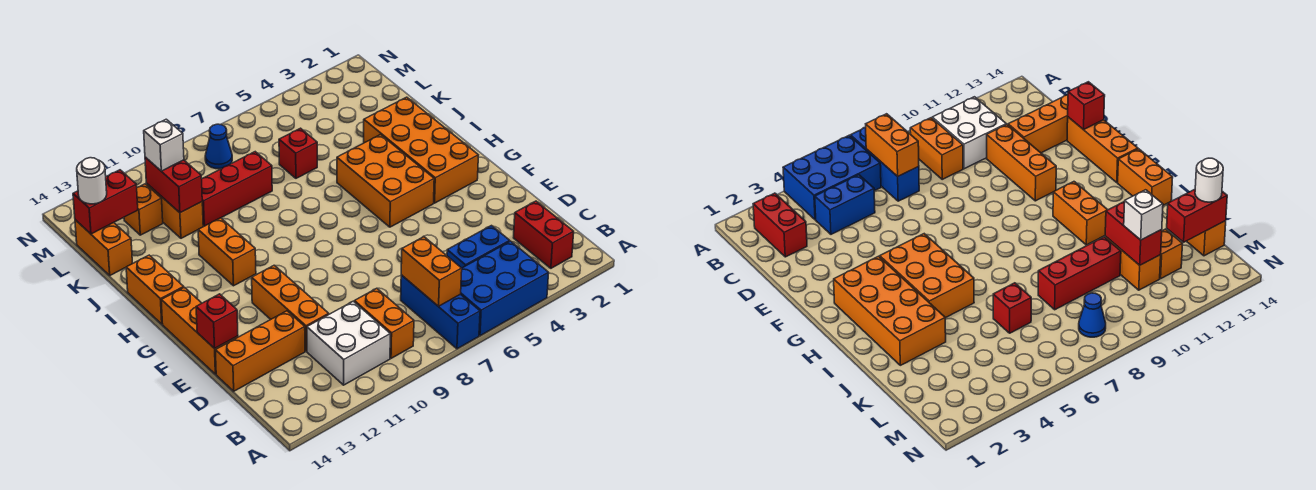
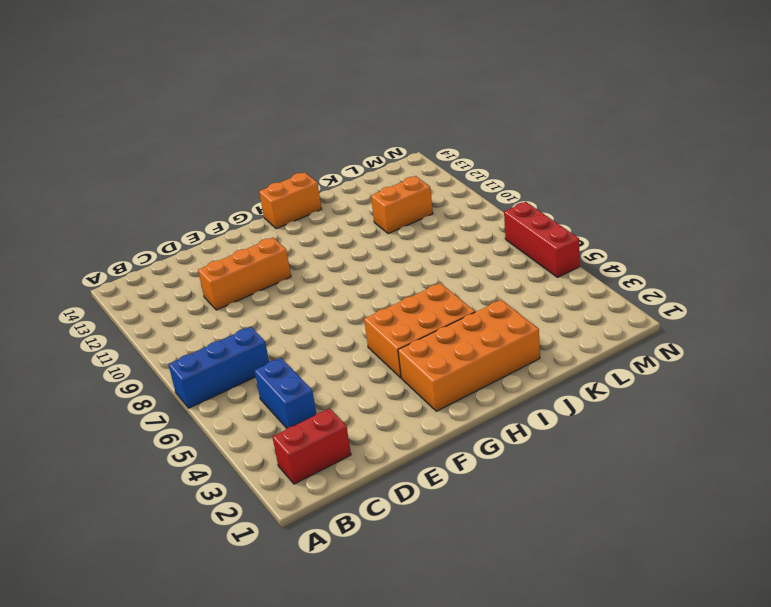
red brick N5:N7 level 1 -> red brick K8:K10 level 1
none -> blue brick A4:B6 level 1
none -> orange brick B9:C9 level 1
none -> white brick B10:C11 level 1

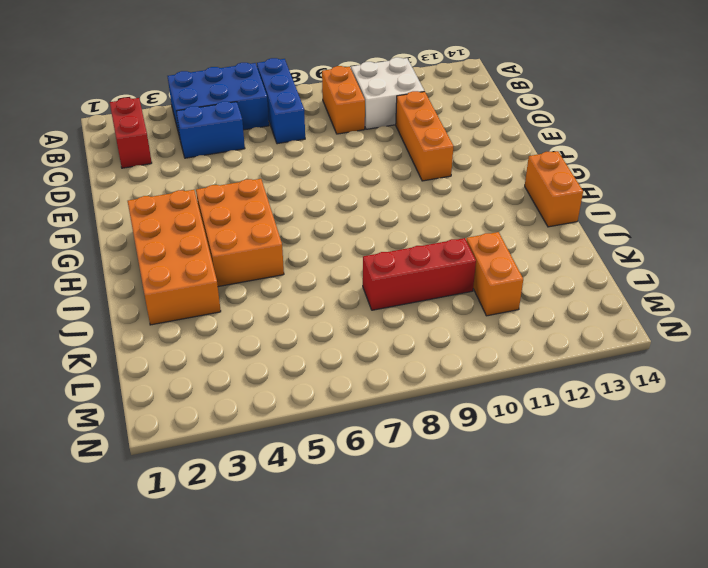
none -> orange brick D12:D14 level 1
none -> orange brick E14:G14 level 1
none -> orange brick H11:I11 level 1

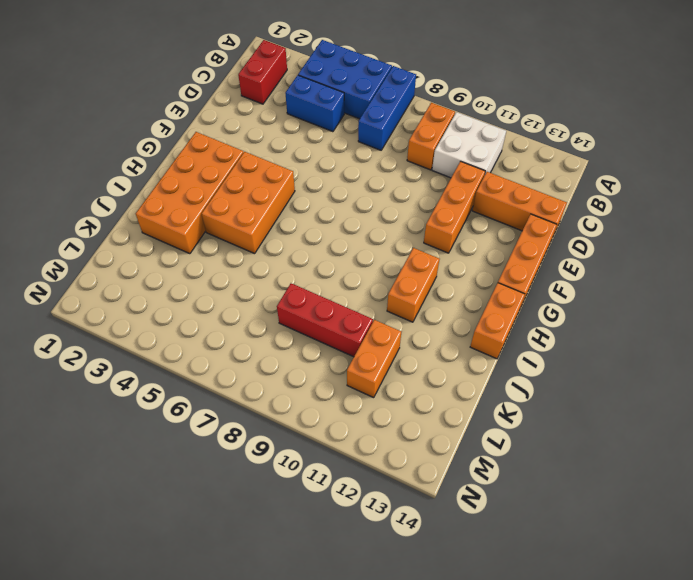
none -> red brick K6 level 1
none -> orange brick K14:L14 level 1
none -> orange brick L12 level 1

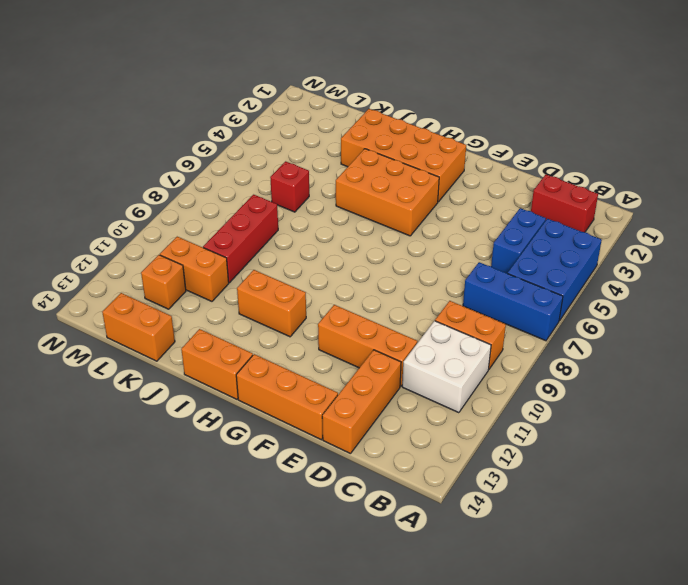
none -> blue cone M8 level 1
none -> orange brick B7:C7 level 2
none -> red brick E14 level 2

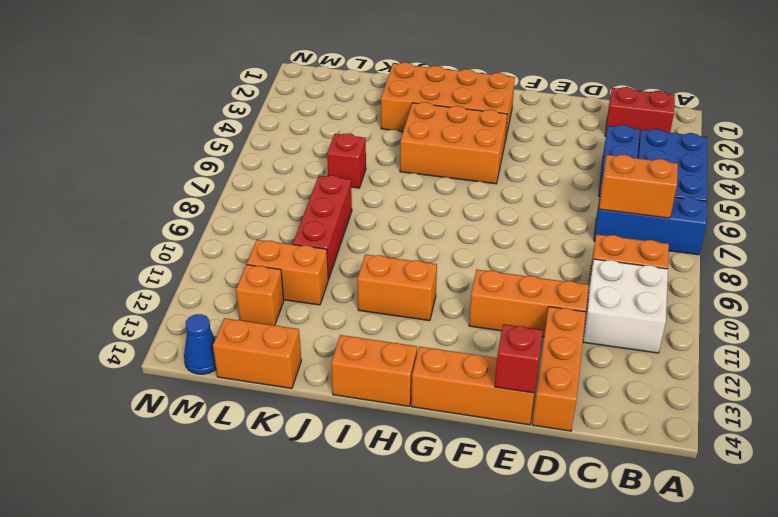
blue cone M14 level 1 -> blue cone M8 level 1
none -> red brick K11:L11 level 2
none -> red brick L13:L14 level 2
none -> white brick L11 level 3

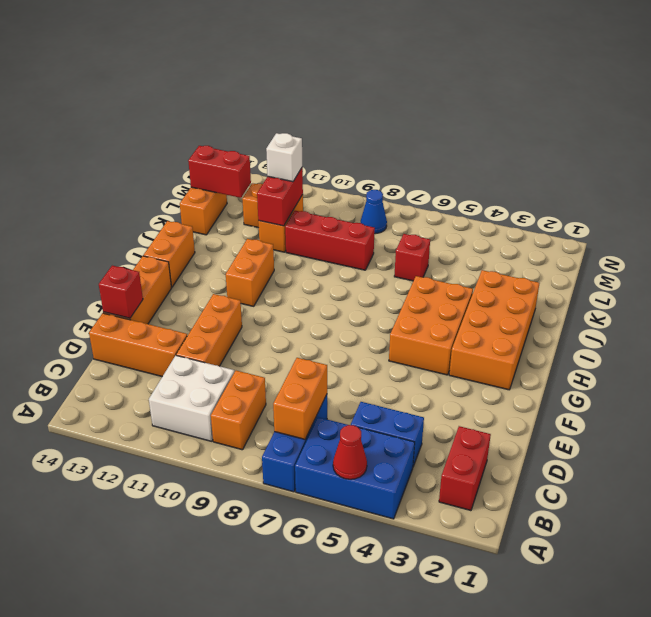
red cone A5 level 2 -> none
none -> white round brick L14 level 3

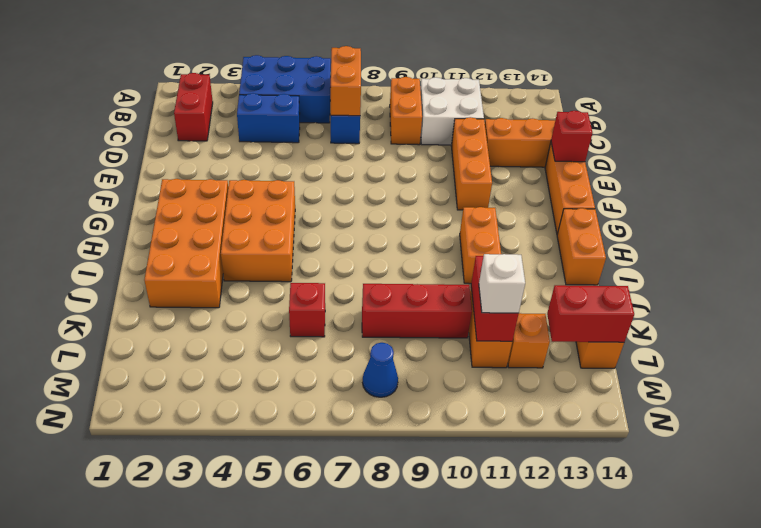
none -> white round brick L14 level 3

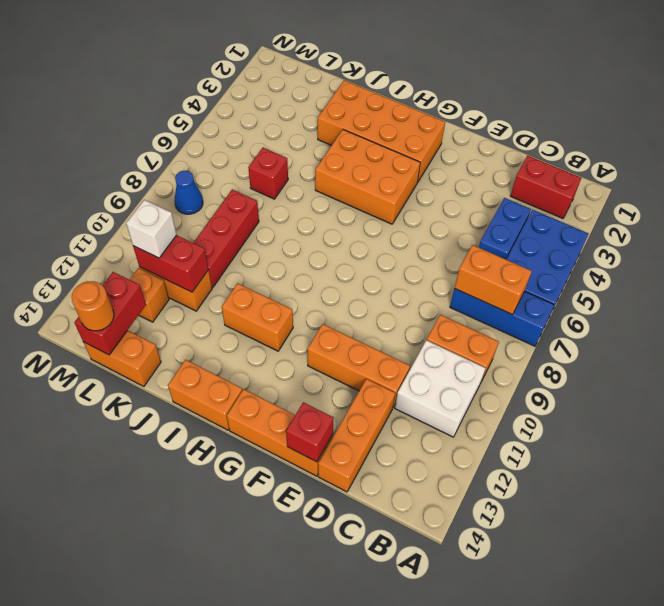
orange round brick L14 level 3 -> white round brick L14 level 3

